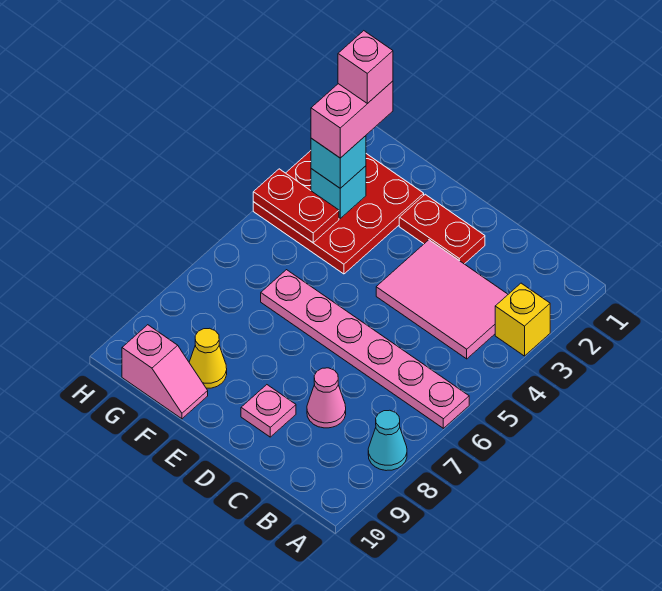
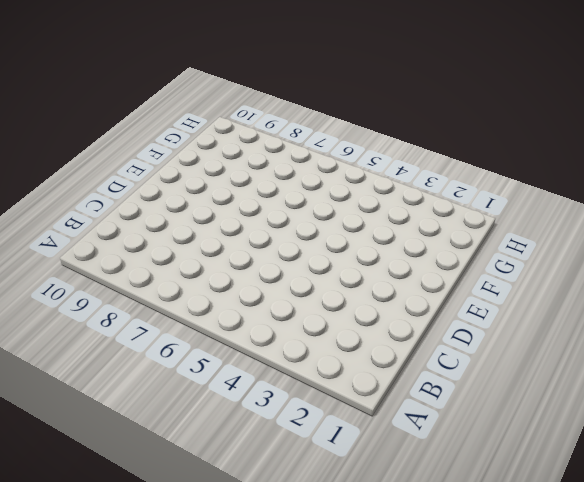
none -> yellow brick A3 level 1
none -> pink plate A6:F6 level 1
none -> cyan cone A8 level 1

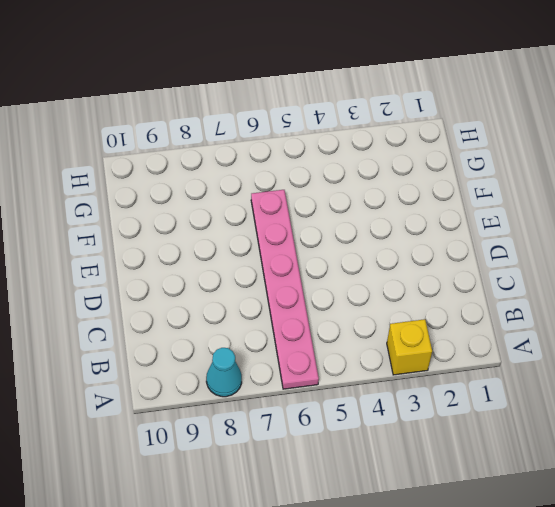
none -> pink tile B3:D4 level 1
none -> pink cone C8 level 1
none -> red plate D2:E2 level 1

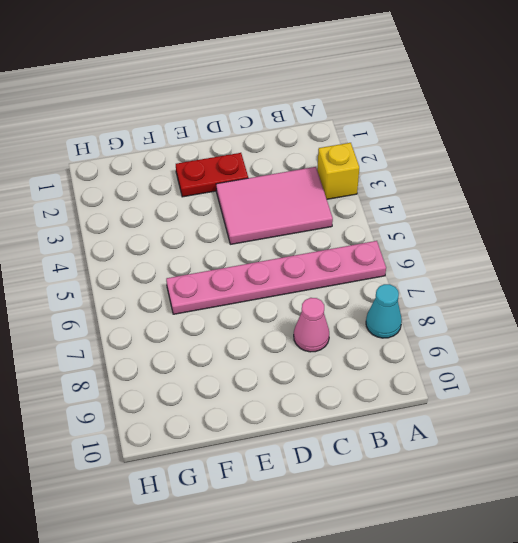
none -> pink plate D9 level 1
none -> red plate F2:H4 level 1
none -> yellow cone F9 level 1

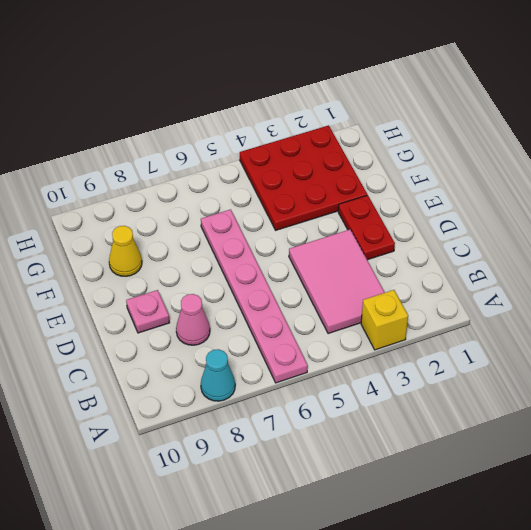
none -> pink slope F10:G10 level 1 top G
none -> cyan brick G3 level 2
none -> red plate G4:H4 level 2

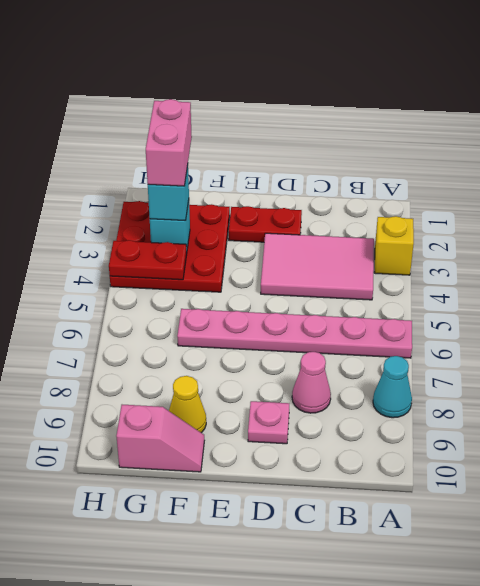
none -> pink brick G2 level 5

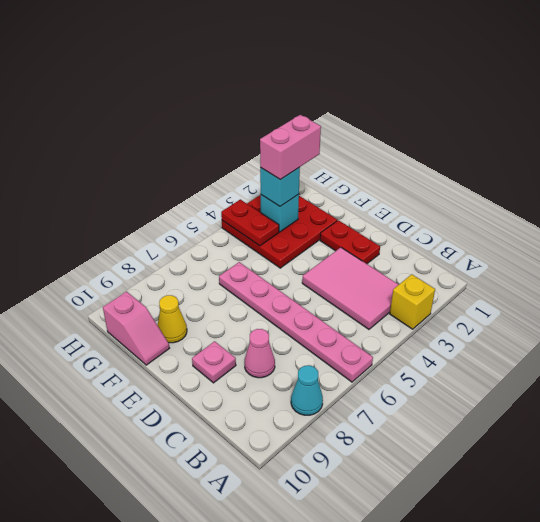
none -> pink brick G2 level 5

